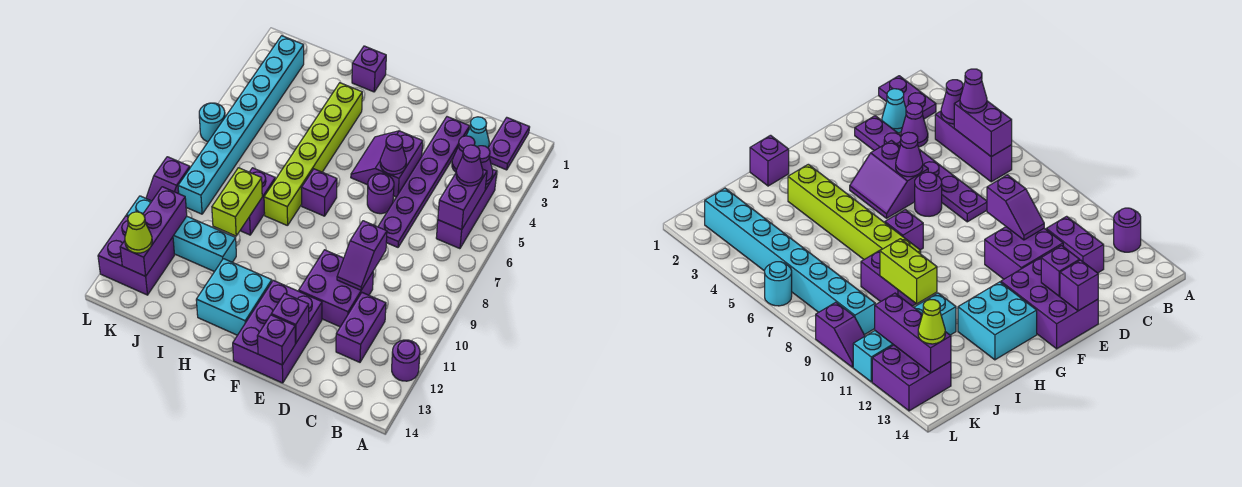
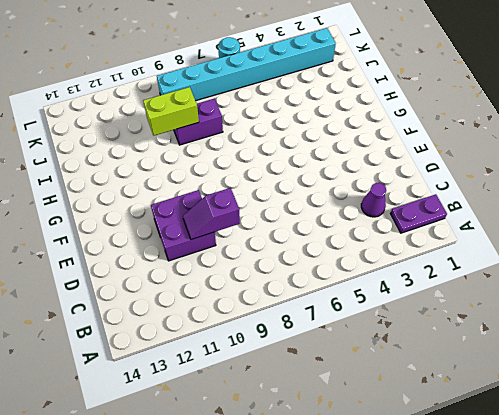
none -> purple round brick A12 level 1
none -> purple brick B4:B6 level 1
none -> cyan cone C2 level 1
none -> purple brick C11:C12 level 1

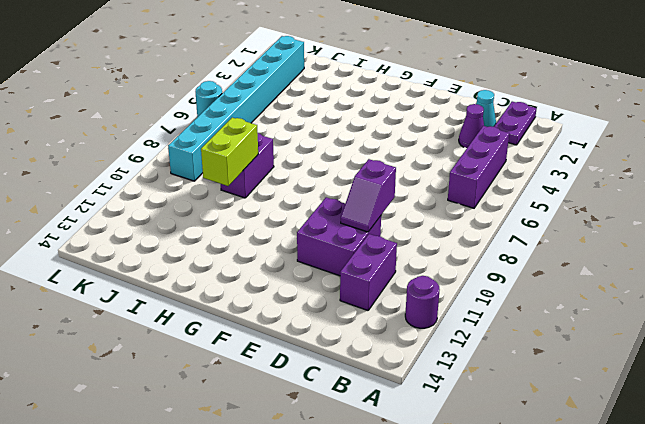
none -> purple plate D2:D7 level 1
none -> purple slope E4:F5 level 1 top E
none -> purple round brick E6 level 1
none -> purple brick E12:F14 level 1

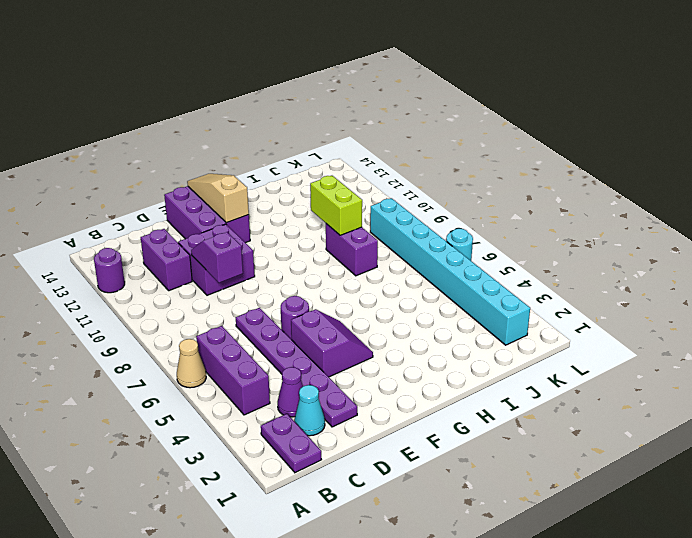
tan cone A6 level 1 -> none
tan slope F12:F14 level 2 top 12 -> none
none -> purple brick G7 level 1
none -> cyan brick G12:H13 level 1
none -> purple brick H1 level 1
none -> lime brick H3:H8 level 1

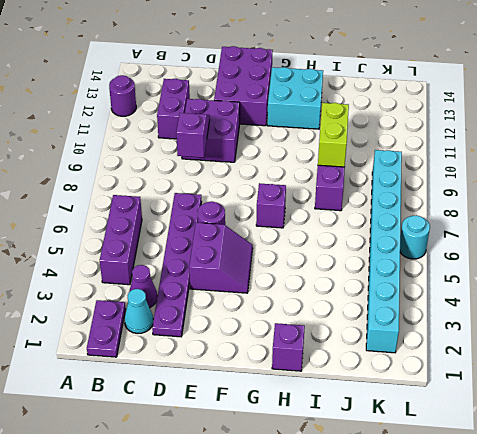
none -> lime brick H3:H8 level 1
none -> cyan brick I11:L11 level 1
none -> purple brick K12:L13 level 1
none -> purple slope L9:L10 level 1 top 9

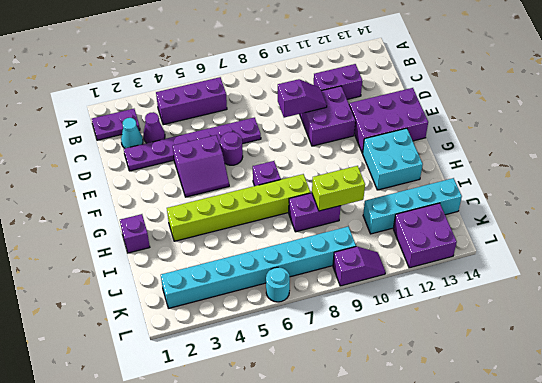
cyan brick J11:J14 level 1 -> cyan brick I11:L11 level 1
none -> purple round brick A12 level 1
none -> purple cone B4 level 2
none -> purple brick B5:B6 level 2
none -> purple cone E5 level 2

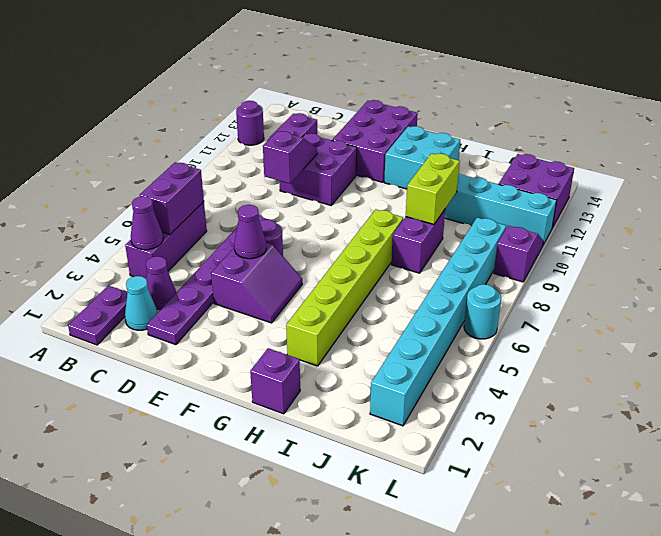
none -> purple brick G7 level 1
none -> purple brick E13 level 2
none -> purple brick E14 level 2
none -> purple brick K11:K13 level 2

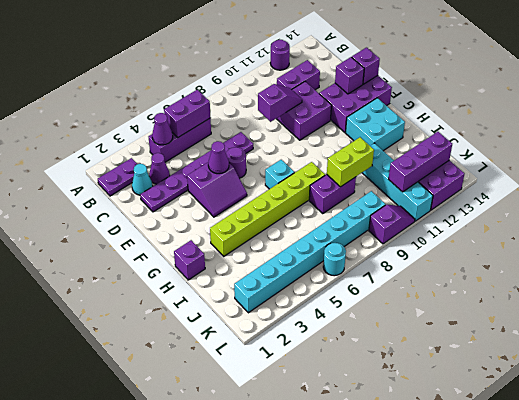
cyan brick G7 level 1 -> purple brick G7 level 1
none -> purple cone B5 level 3
none -> lime cone K13 level 3

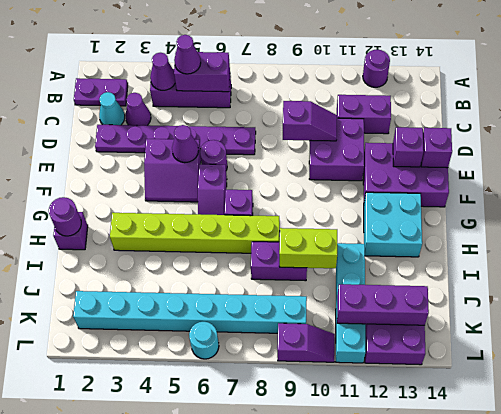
purple slope F6:G6 level 1 top F -> none
purple round brick H1 level 2 -> none
none -> lime cone K13 level 3

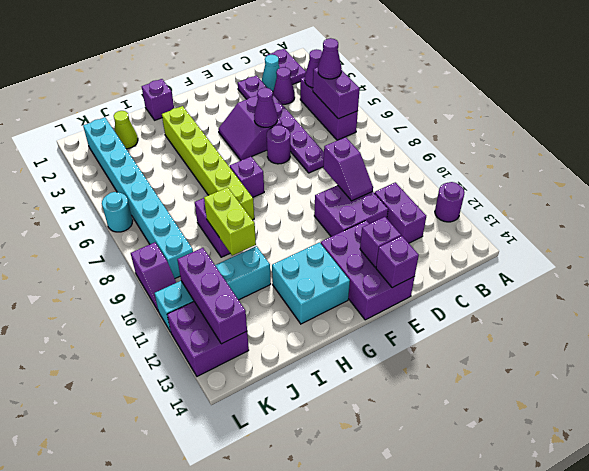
lime cone J2 level 1 -> lime cone K13 level 3

